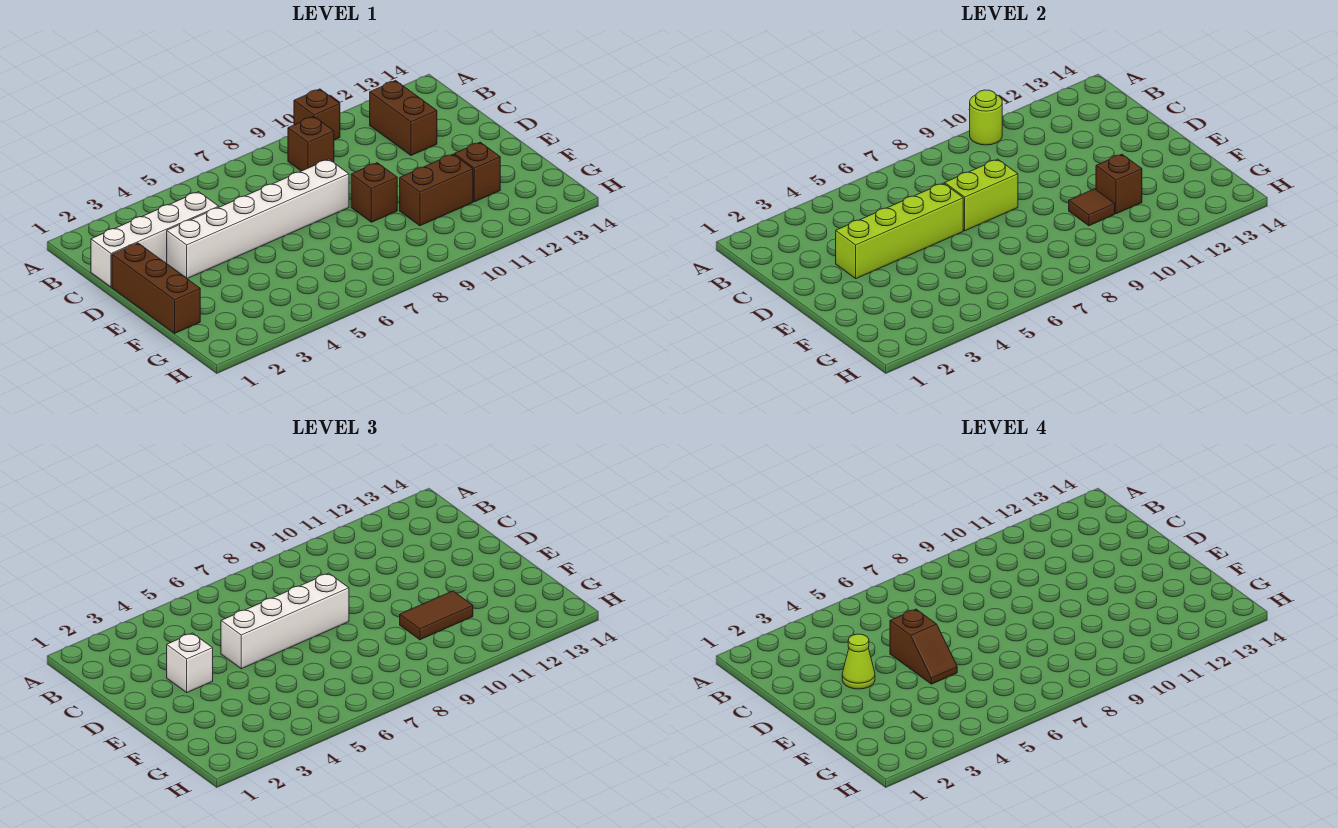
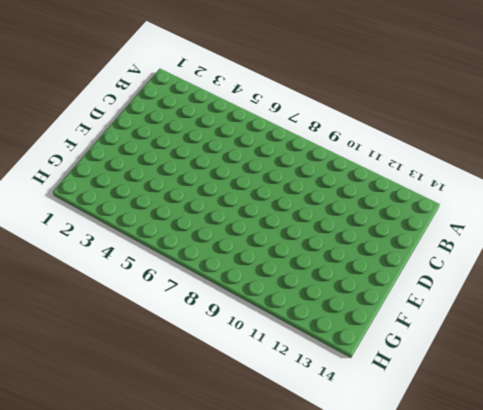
none -> brown brick A10 level 1
none -> brown brick B9 level 1
none -> brown brick B12:C12 level 1

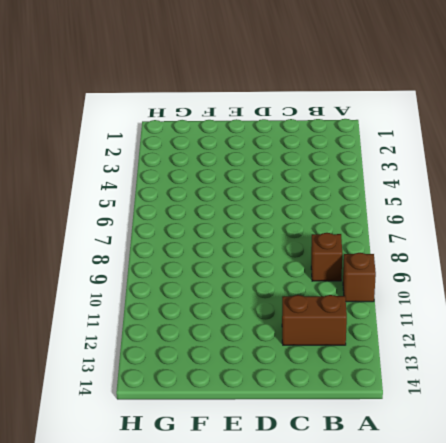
none -> white brick C1:C4 level 1
none -> brown brick D1:F1 level 1
none -> white brick D3:D8 level 1

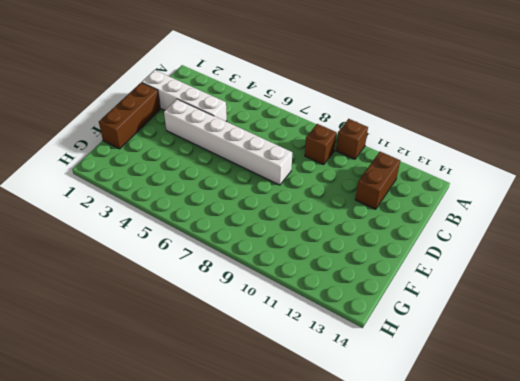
none -> brown brick E9 level 1
none -> brown brick F10:F11 level 1
none -> brown brick F12 level 1

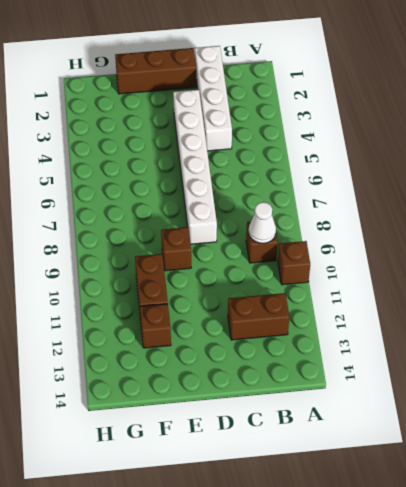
white cone B9 level 2 -> none
none -> lime round brick A10 level 2
none -> lime brick D3:D6 level 2
none -> lime brick D7:D8 level 2

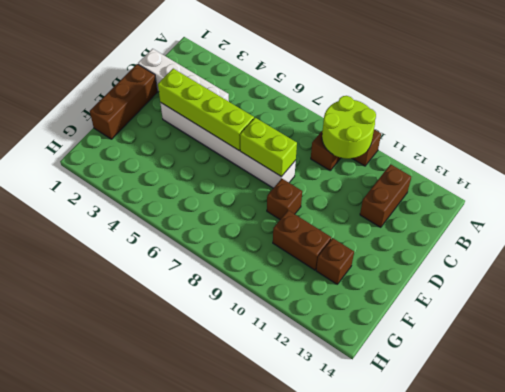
lime round brick A9:B10 level 2 -> lime round brick A10 level 2
none -> brown tile F10 level 2
none -> brown brick F11 level 2
none -> white brick D3 level 3

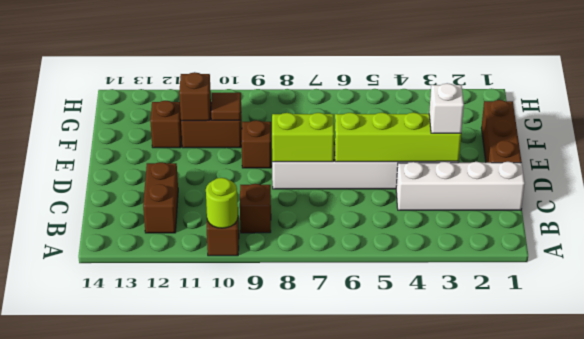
none -> white brick D5:D8 level 3
none -> brown tile F10:F11 level 3
none -> lime cone D3 level 4

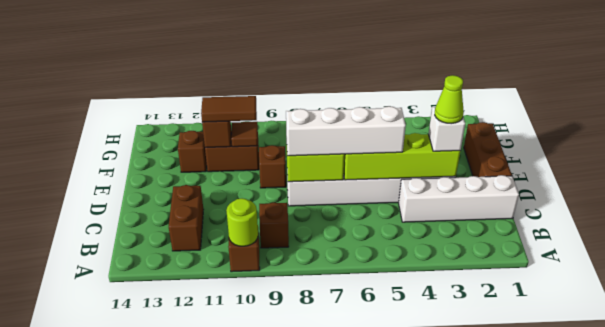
none -> brown slope D5:E5 level 4 top D

